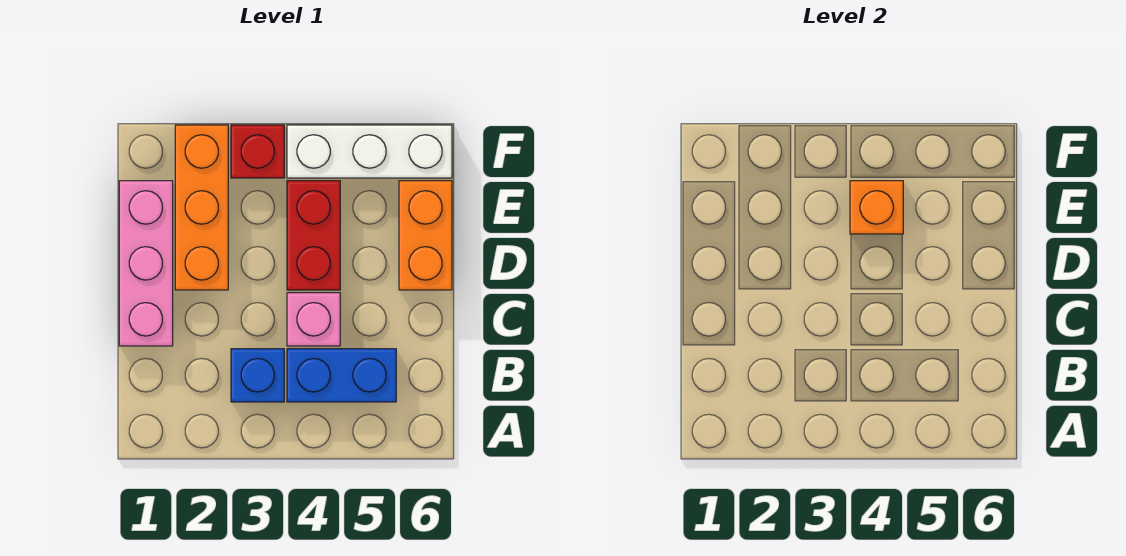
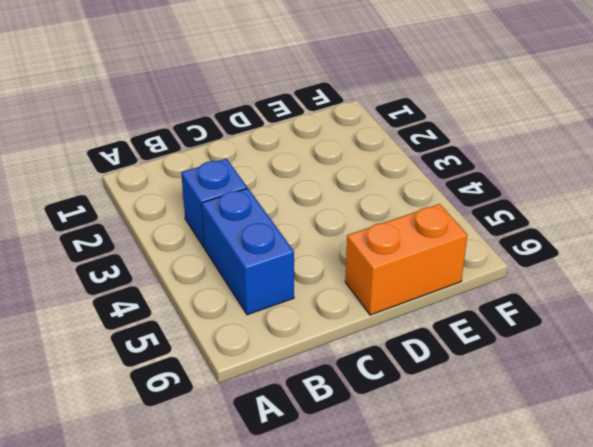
none -> pink brick C1:E1 level 1
none -> pink brick C4 level 1

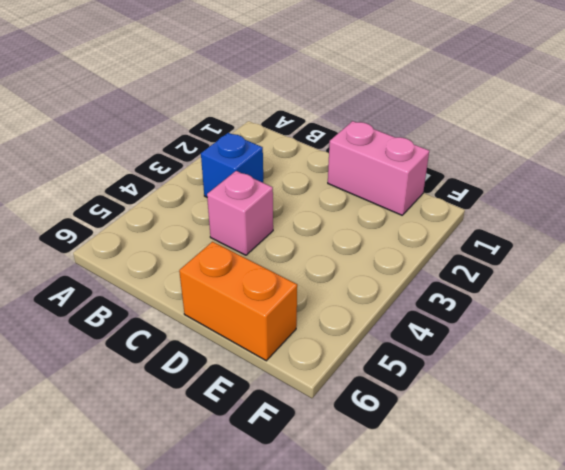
pink brick D1:E1 level 1 -> pink brick C1:E1 level 1
none -> blue brick B4:B5 level 1
none -> orange brick D2:F2 level 1

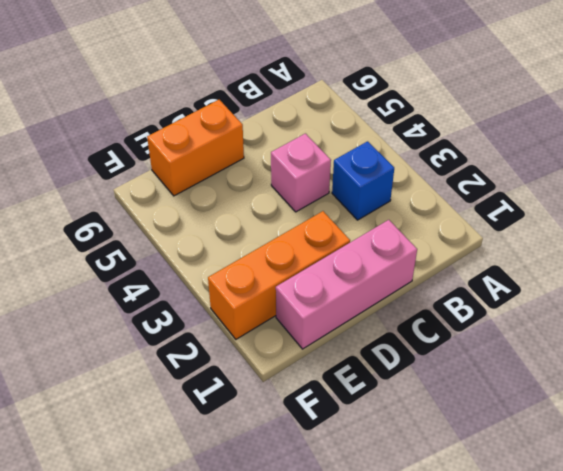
none -> blue brick B4:B5 level 1
none -> red brick D4:E4 level 1

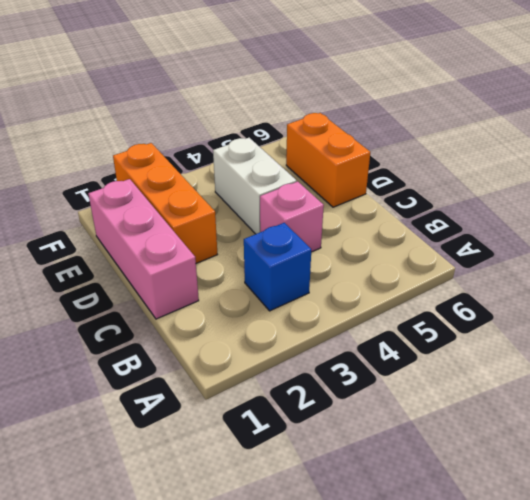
white brick D4:E4 level 1 -> red brick D4:E4 level 1
none -> blue brick B4:B5 level 1
none -> red brick F3 level 1

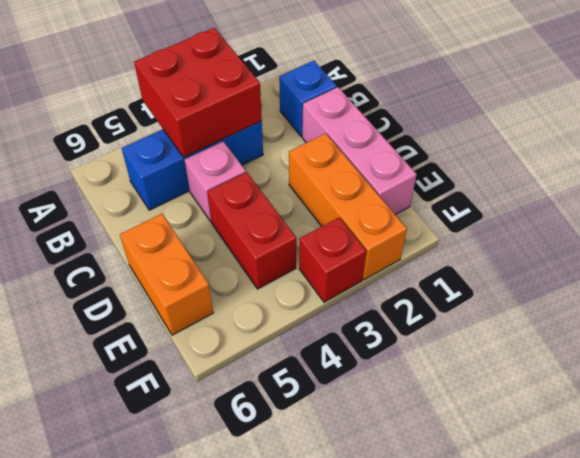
red brick A3:B4 level 2 -> none
blue brick B1 level 1 -> none
none -> white brick F4:F6 level 1
none -> orange brick E4 level 2

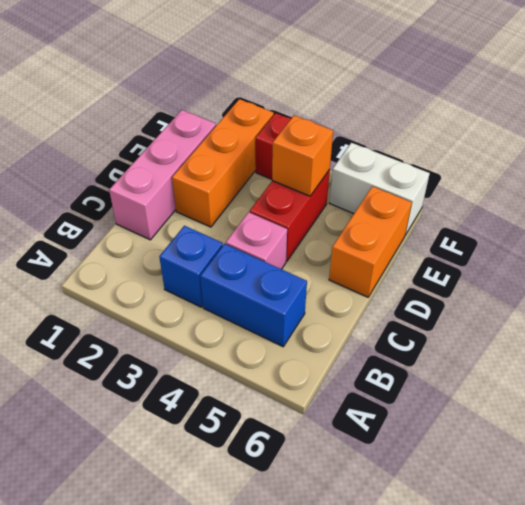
white brick F5:F6 level 1 -> white brick F4:F6 level 1

